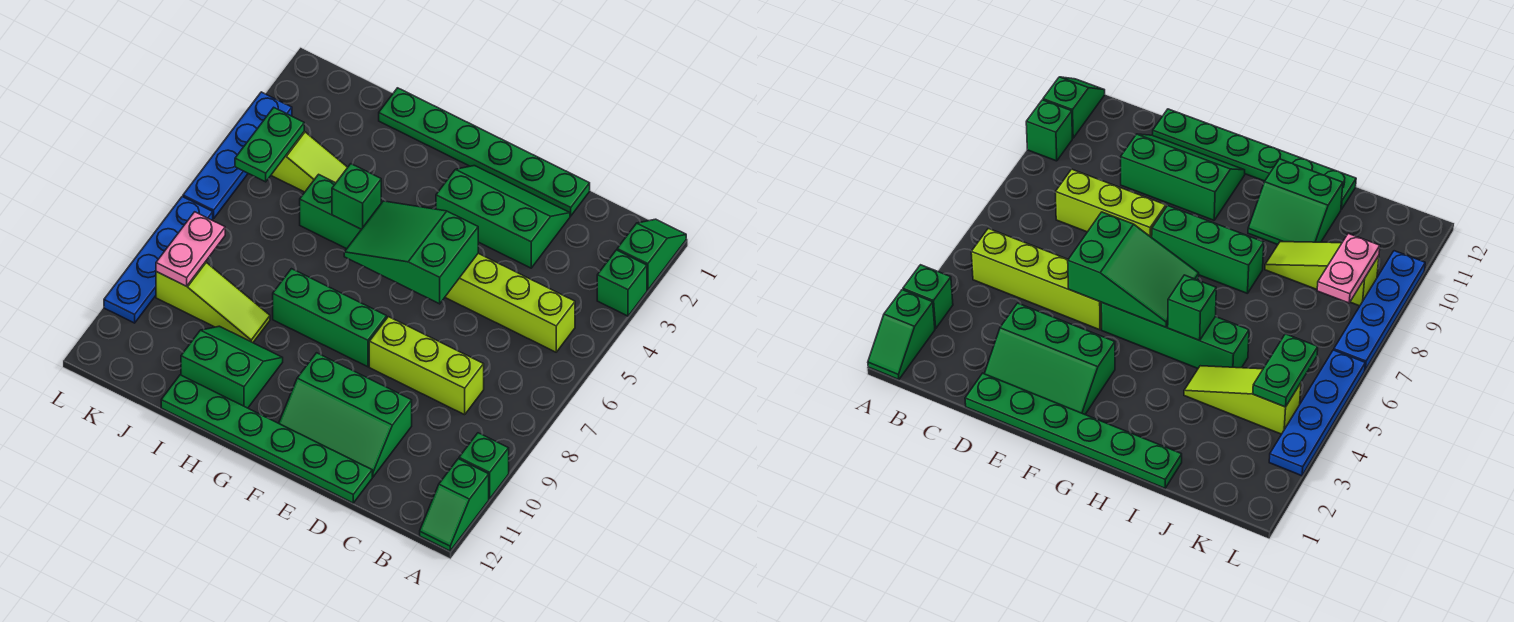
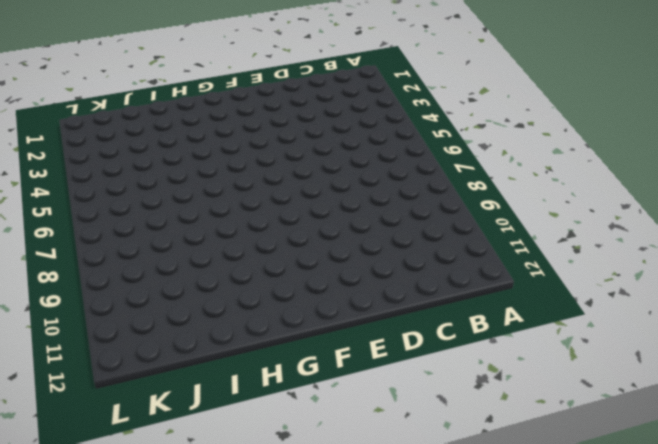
none -> green slope A1:A2 level 1 top 2
none -> green brick A3 level 1
none -> green brick A10 level 1

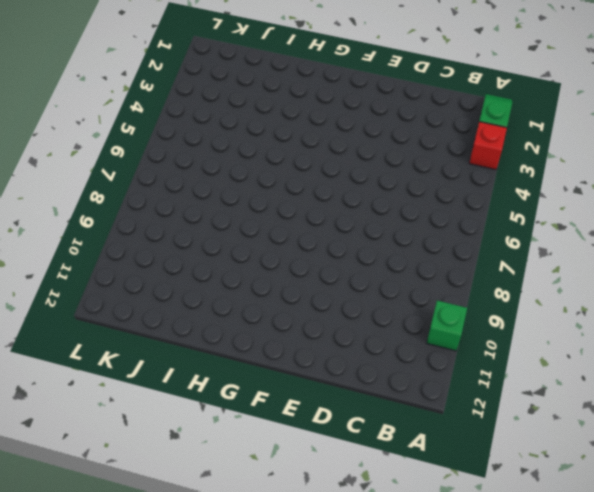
red brick A3 level 1 -> green brick A3 level 1
none -> green slope A11:A12 level 1 top 11
none -> lime brick B5:E5 level 1
none -> lime brick C8:E8 level 1

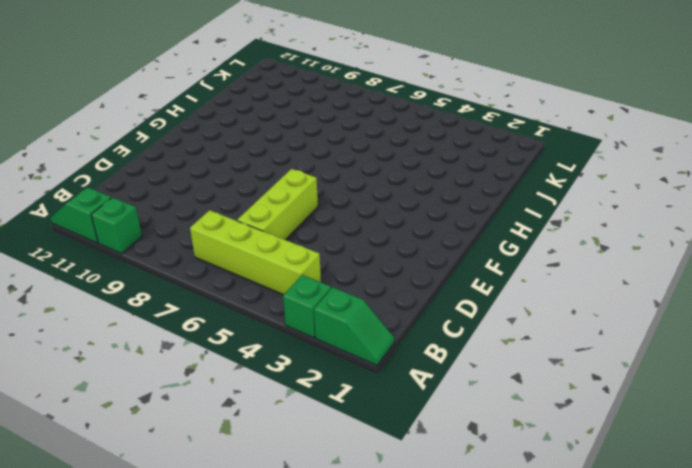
lime brick B4:B7 level 1 -> lime brick B5:E5 level 1
lime brick C6:E6 level 1 -> lime brick C8:E8 level 1
none -> green plate D1:I1 level 1
none -> green slope D2:F3 level 1 top 3
none -> green slope D10:F11 level 1 top 10

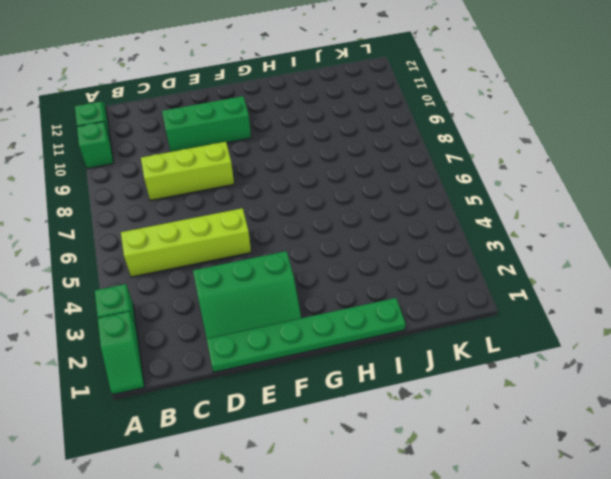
none -> green plate D12:I12 level 1
none -> green brick F5:I5 level 1
none -> green brick F8:H8 level 1

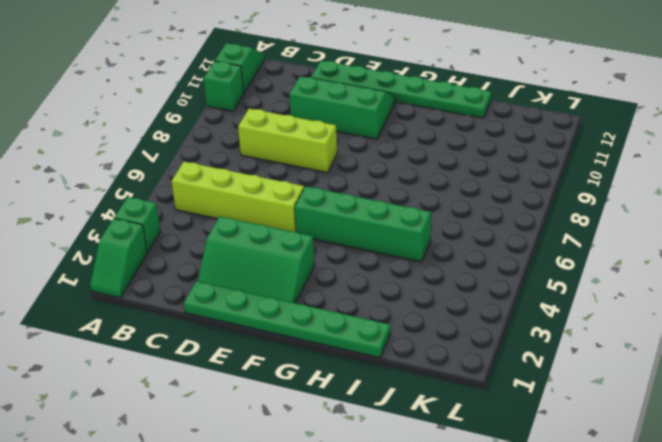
none -> green brick F8:H8 level 1
none -> green slope H10:I11 level 1 top 11
none -> lime slope I4:K4 level 1 top K

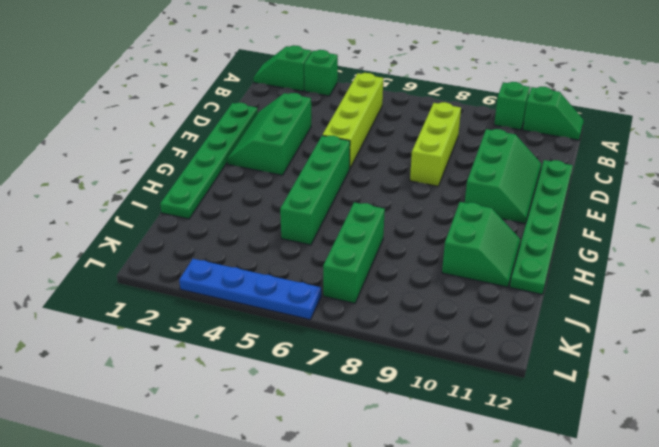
green slope H10:I11 level 1 top 10 -> green slope H10:I11 level 1 top 11
green brick I7:K7 level 1 -> green brick F8:H8 level 1
none -> lime slope I4:K4 level 1 top K
none -> lime slope I9:K9 level 1 top K
none -> blue plate L7:L10 level 1

